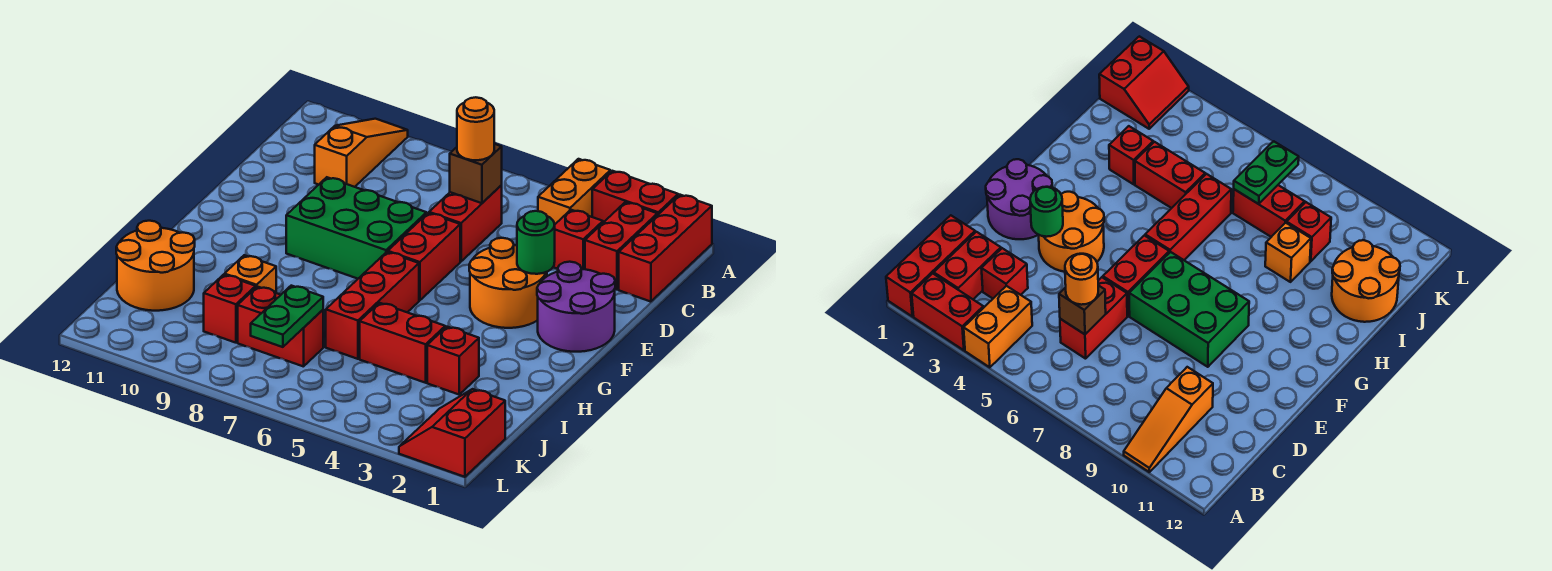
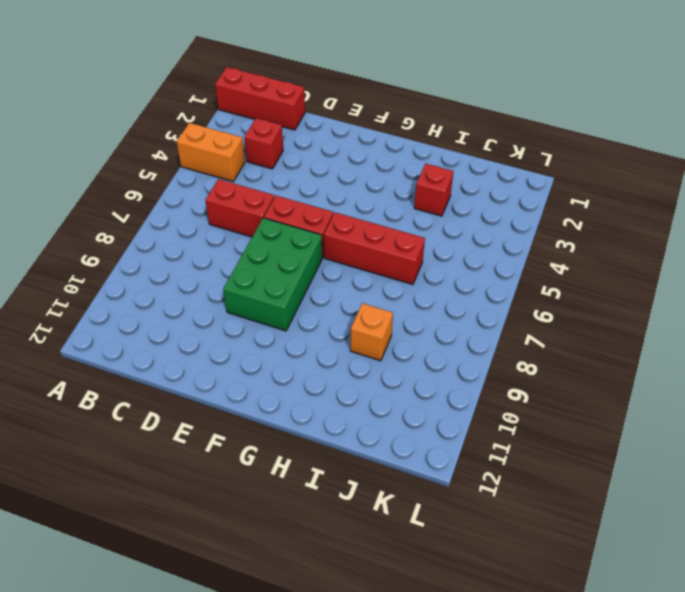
none -> red brick A2:A3 level 1
none -> orange slope A10:C10 level 1 top C
none -> red brick B2:C2 level 1

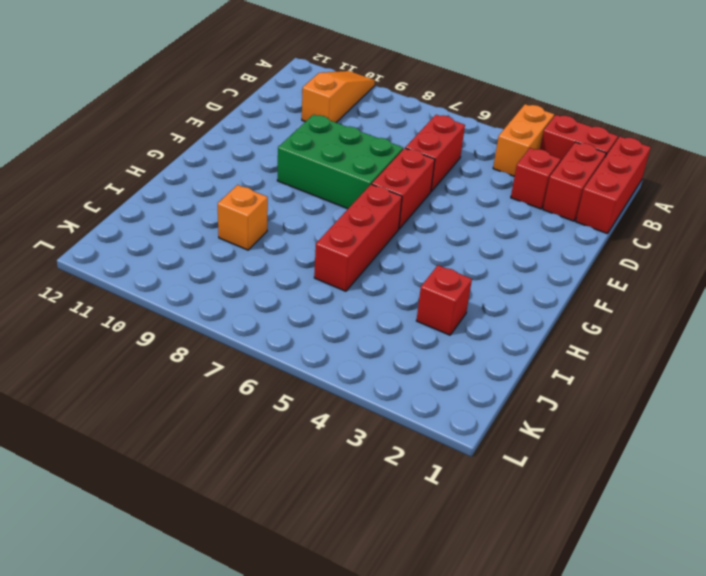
none -> purple round brick E1:F2 level 1
none -> orange round brick E3:F4 level 1
none -> red brick I4:I5 level 1

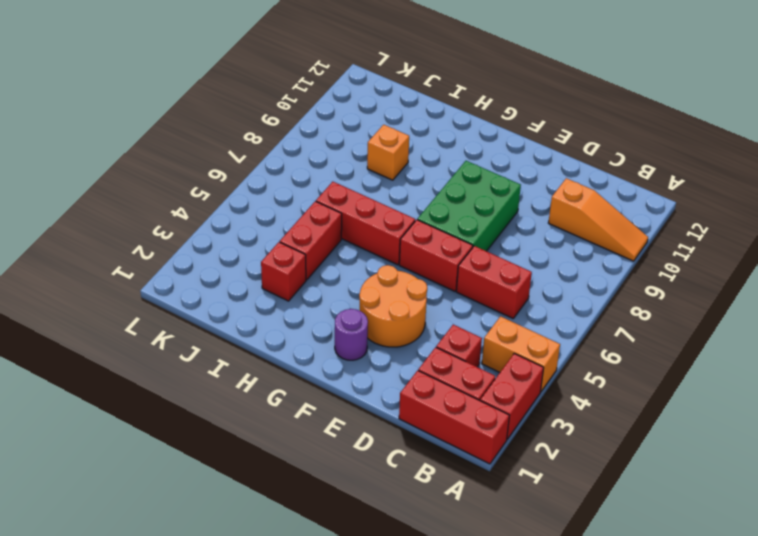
purple round brick F2 level 1 -> purple round brick E1:F2 level 1
none -> orange round brick I11:J12 level 1
none -> red brick J7:J8 level 1
none -> red brick J9 level 1

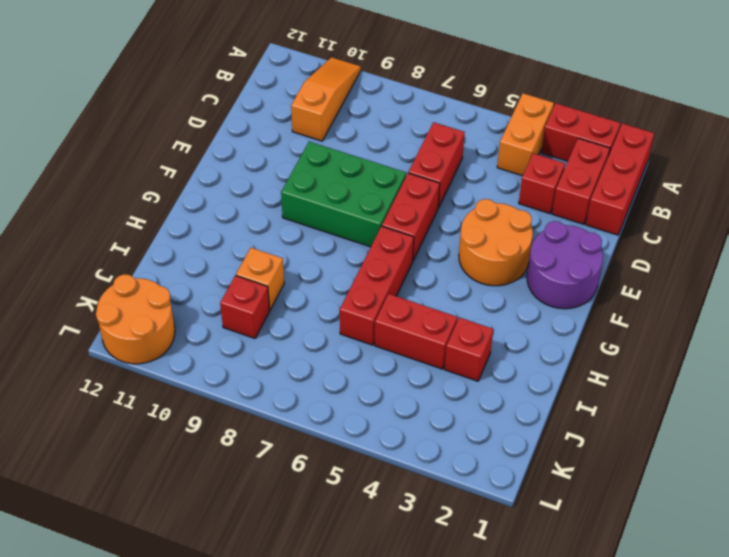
orange round brick K11:L12 level 1 -> orange round brick I11:J12 level 1
none -> red brick J7:J8 level 1
none -> red slope K1:L2 level 1 top 1
none -> brown brick C6 level 2

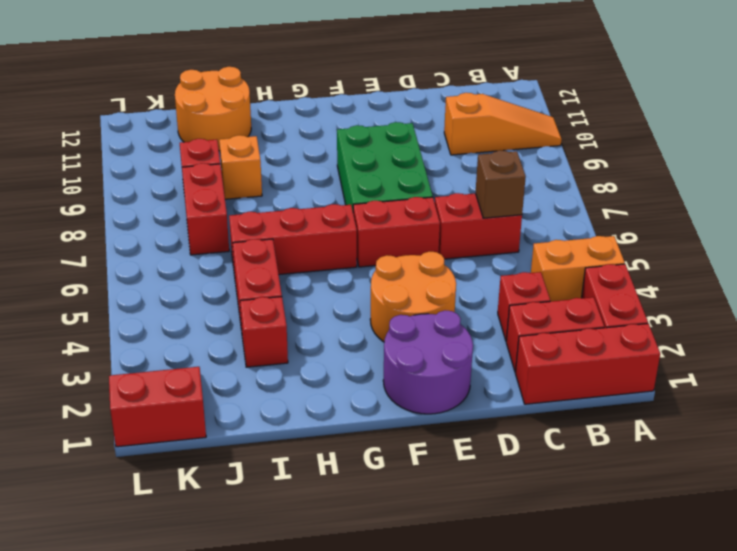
none -> green round brick E3 level 2
none -> green plate J7:K7 level 2
none -> orange round brick C6 level 3

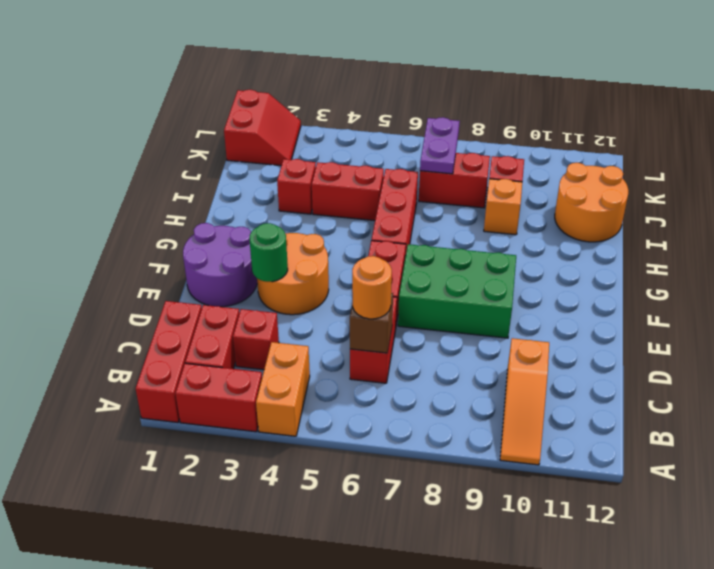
purple plate J7:K7 level 2 -> green plate J7:K7 level 2

